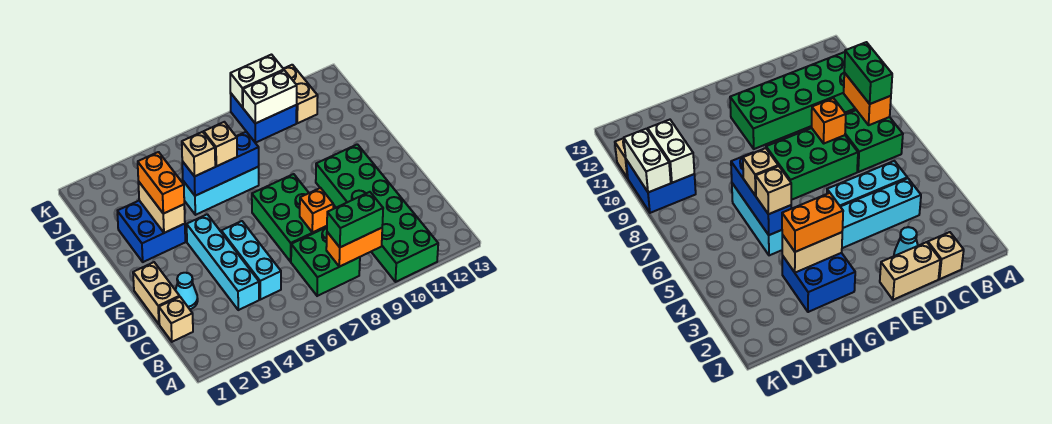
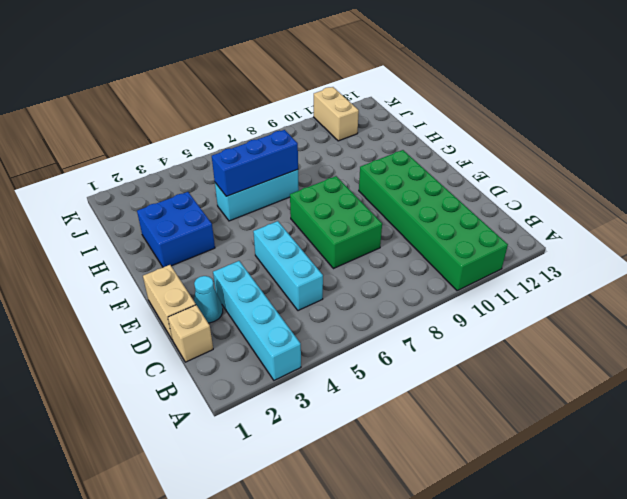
cyan brick A3:D3 level 1 -> cyan brick C4:F4 level 1
none -> green brick B7:C8 level 1
none -> blue brick J9:K10 level 1
none -> orange brick B8:B9 level 2

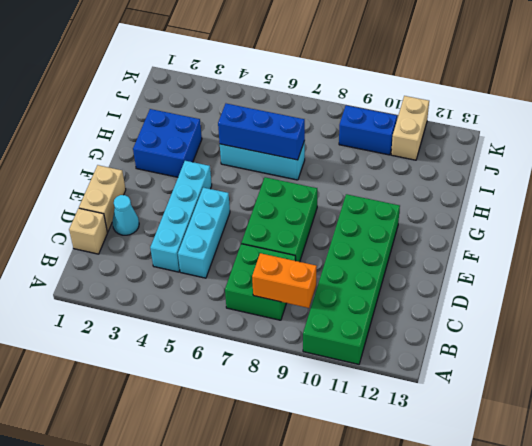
blue brick J9:J10 level 1 -> blue brick J9:K10 level 1
none -> orange brick D8 level 2
none -> tan brick G3:H3 level 2
none -> white brick J9:J10 level 2

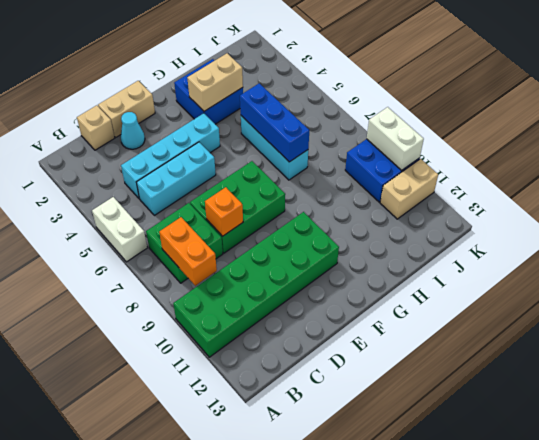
white brick A5:A6 level 1 -> white brick J9:J10 level 2
none -> green brick B8:B9 level 3
none -> orange brick G3:H3 level 3
none -> tan brick H5 level 3

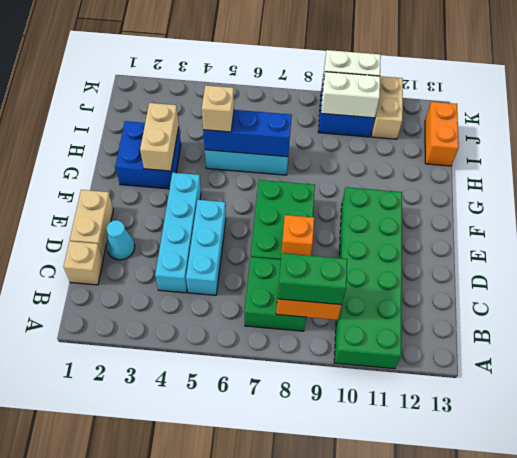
orange brick I13:J13 level 1 -> orange brick G3:H3 level 3
none -> tan brick H6 level 3

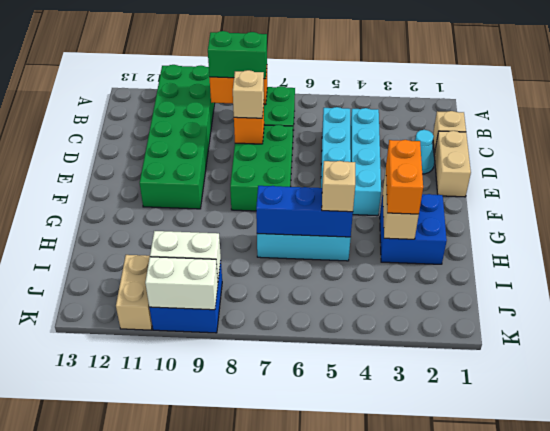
tan brick D8 level 3 -> tan brick H6 level 3

